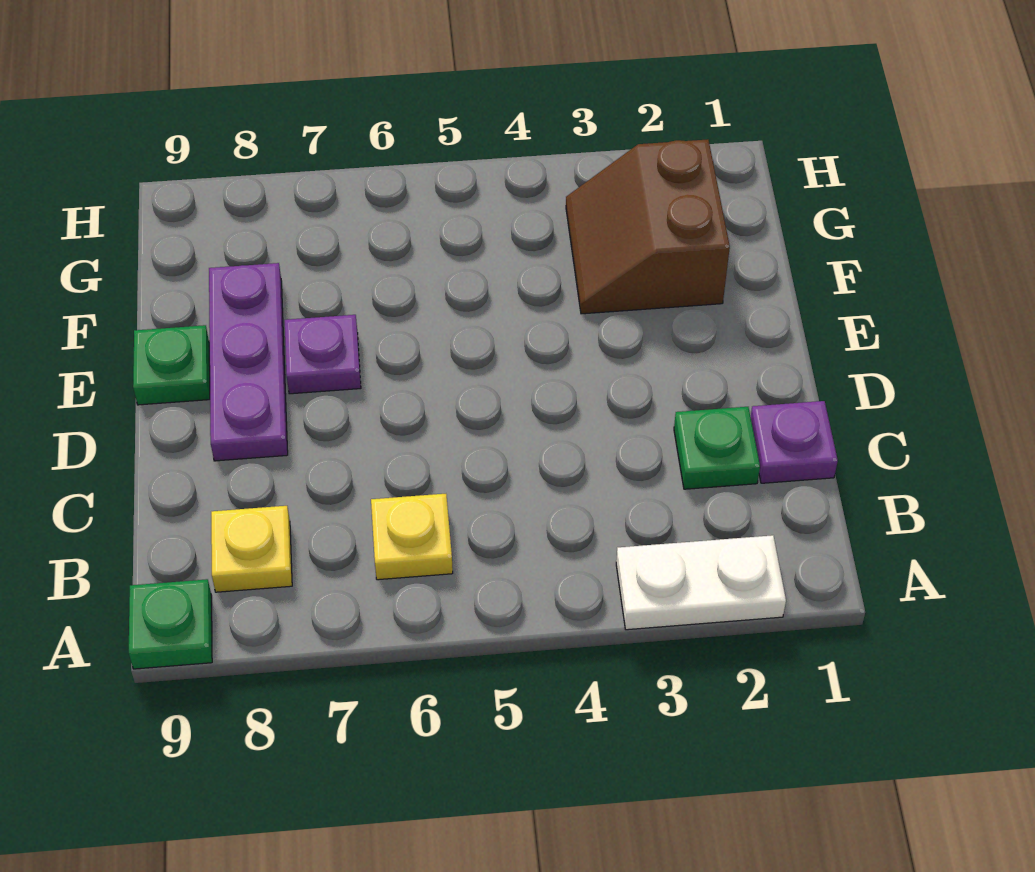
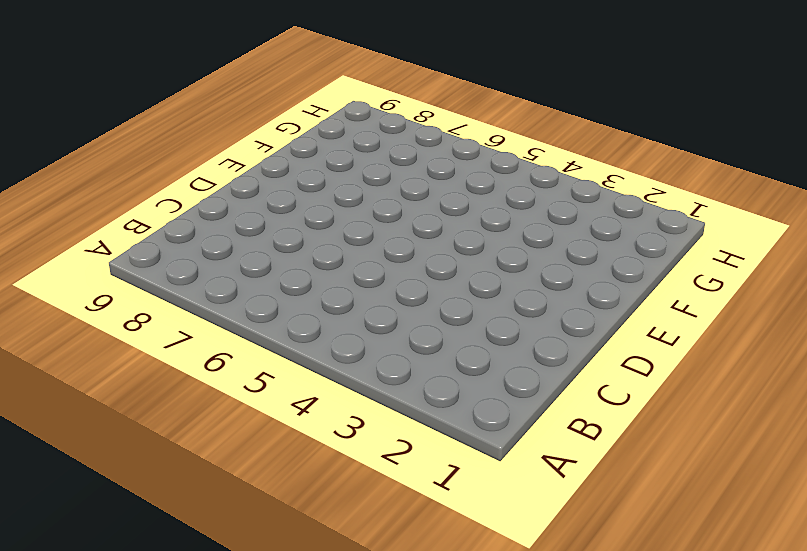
none -> white plate A2:A3 level 1
none -> green plate A9 level 1

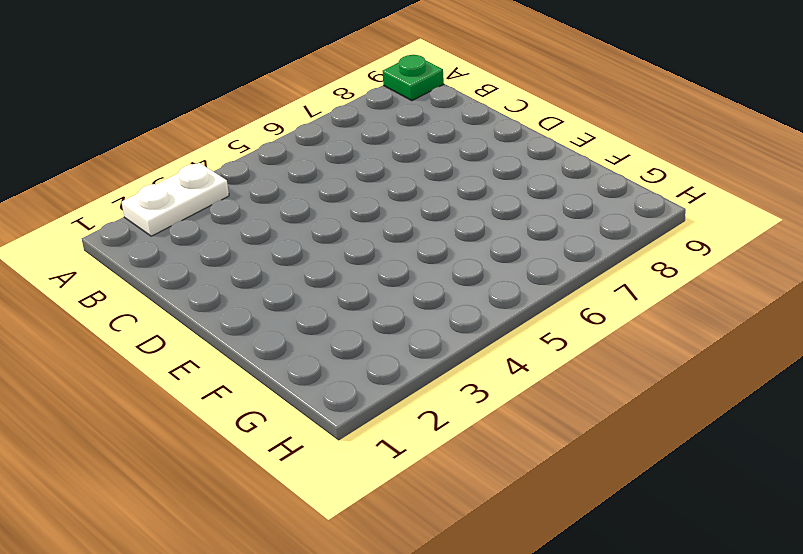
none -> yellow plate B6 level 1
none -> yellow plate B8 level 1

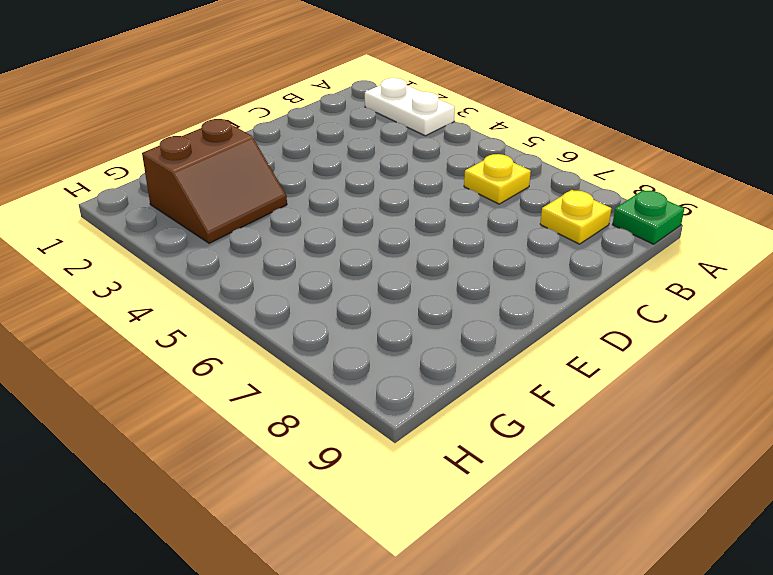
none -> purple plate C1 level 1
none -> green plate C2 level 1

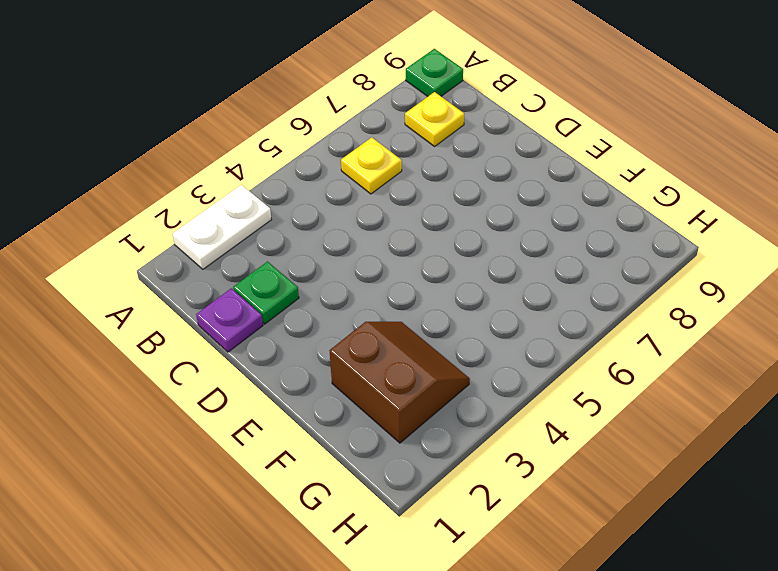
none -> purple plate D8:F8 level 1
none -> purple plate E7 level 1

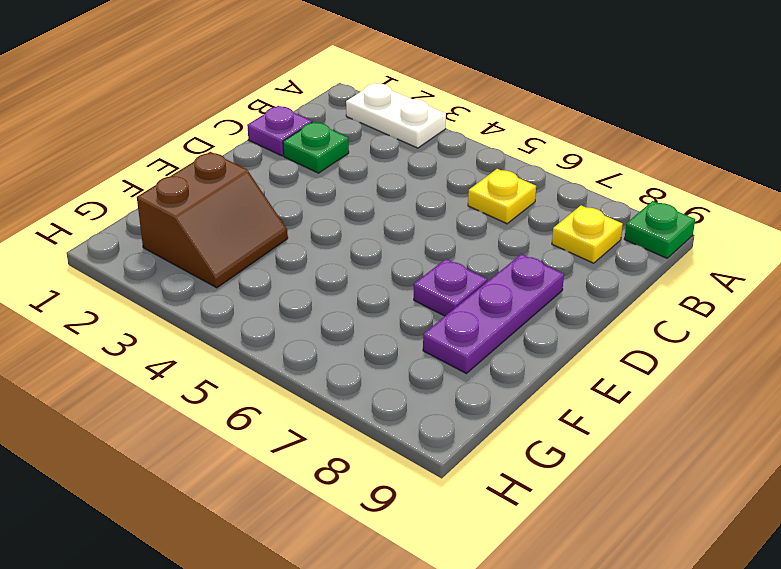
none -> green plate E9 level 1

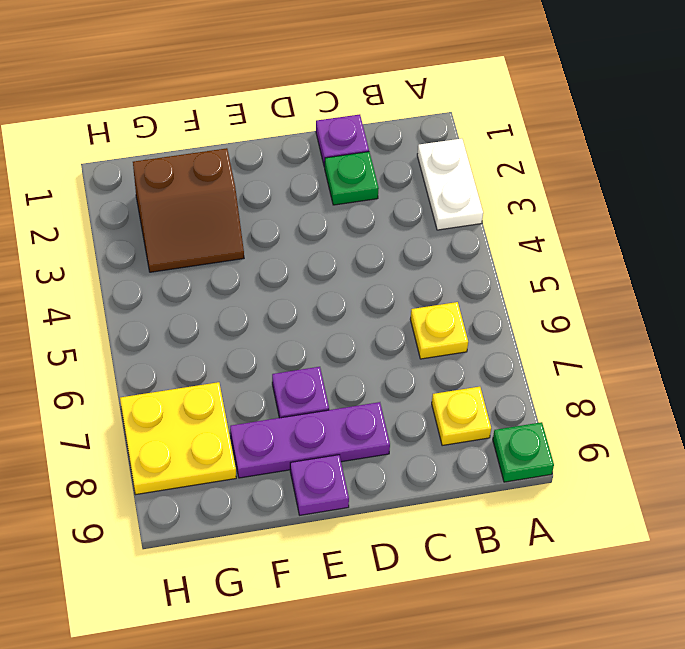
purple plate E9 level 1 -> green plate E9 level 1
yellow plate G7:H8 level 1 -> none

